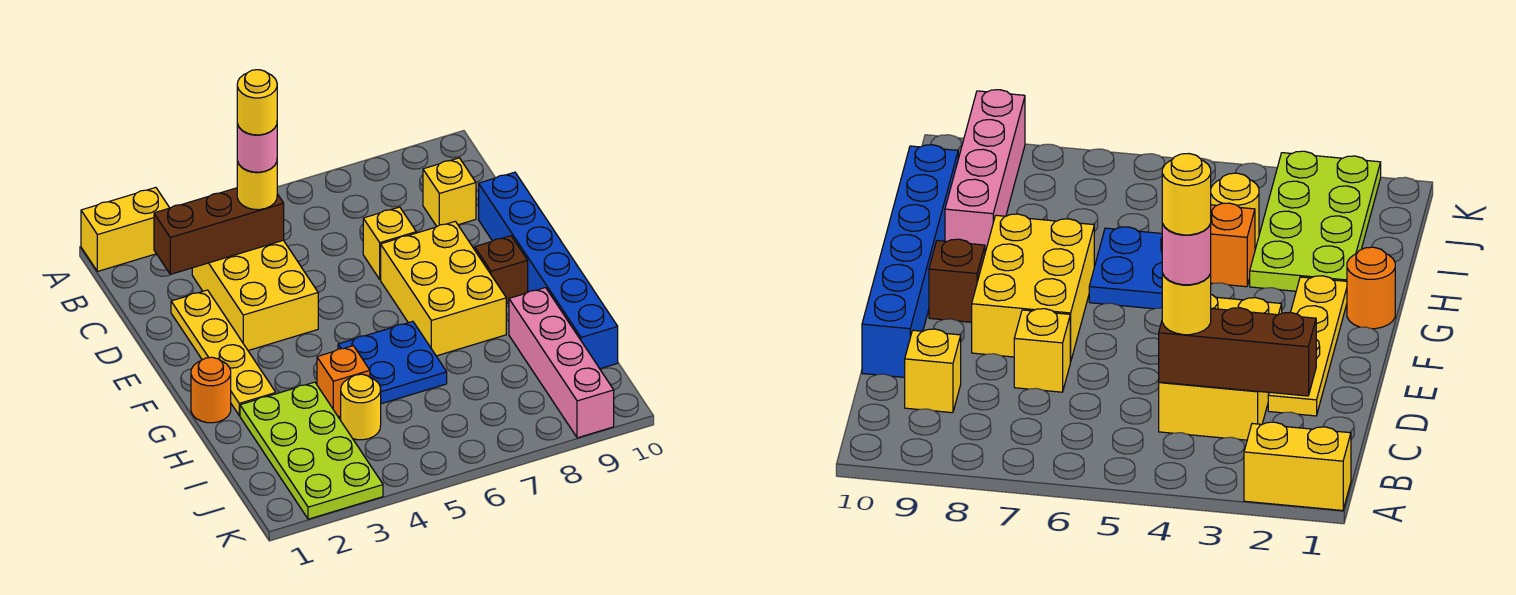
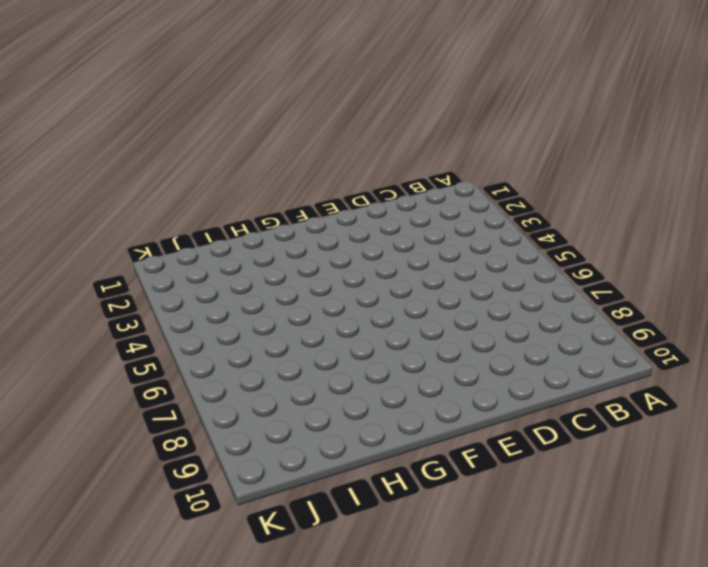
none -> yellow brick A1:A2 level 1
none -> yellow brick C3:E4 level 1
none -> yellow brick C9 level 1

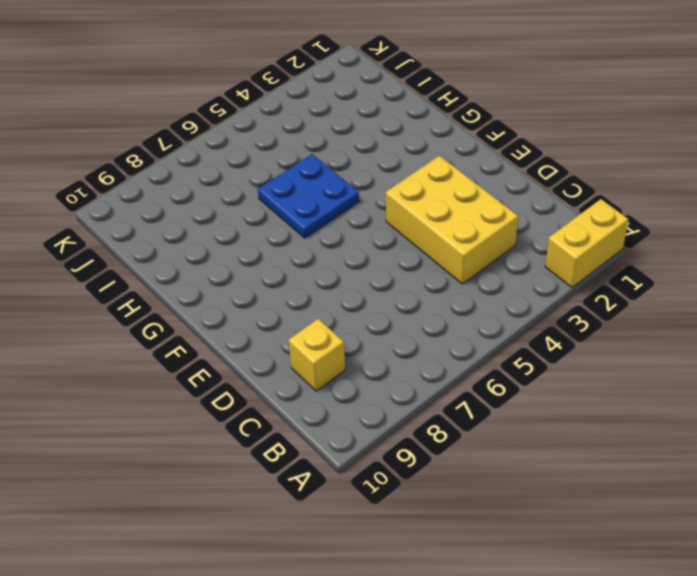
none -> yellow plate D2:G2 level 1
none -> yellow brick D7 level 1
none -> blue brick D10:I10 level 1

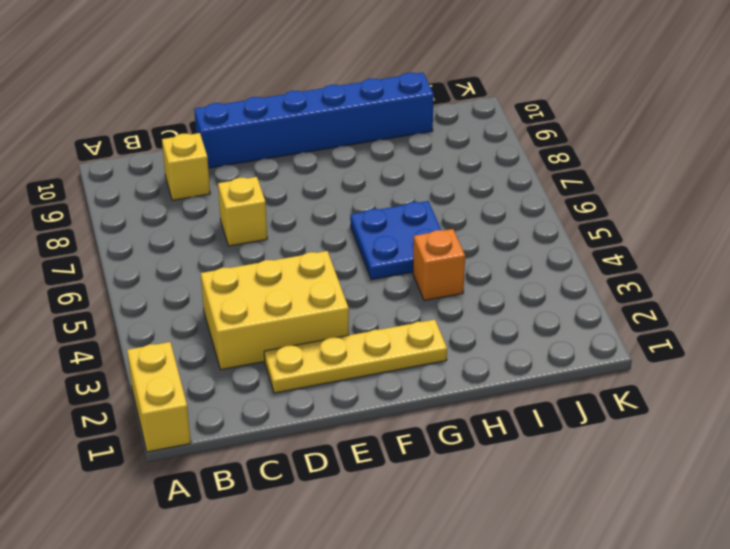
none -> yellow brick E7:G8 level 1
none -> brown brick F9 level 1
none -> orange round brick G1 level 1

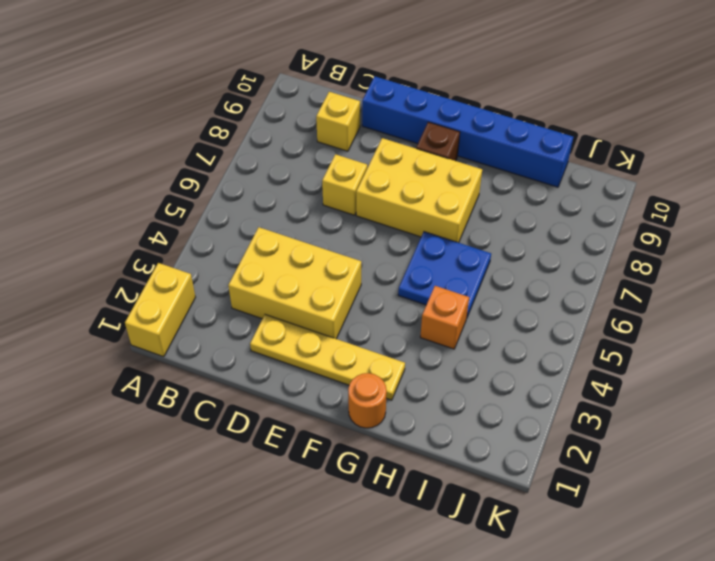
none -> lime plate H2:K3 level 1
none -> pink brick H9:K9 level 1
none -> yellow round brick I4 level 1

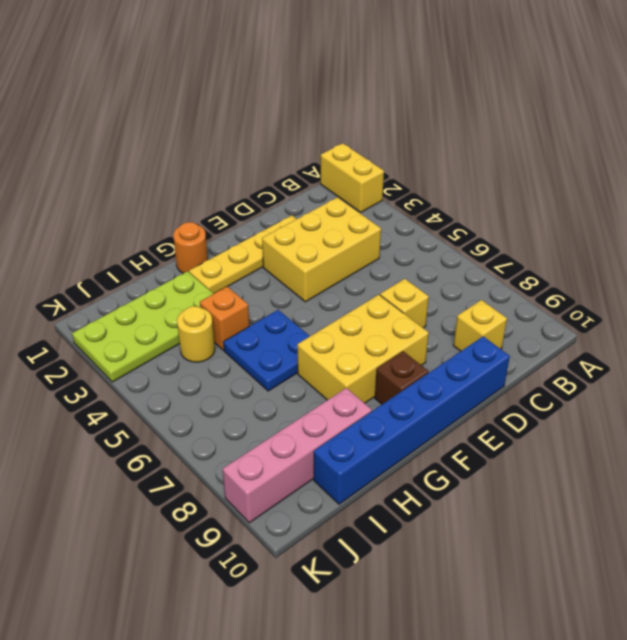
none -> brown brick C2:C4 level 2
none -> yellow round brick C4 level 3
none -> pink round brick C4 level 4

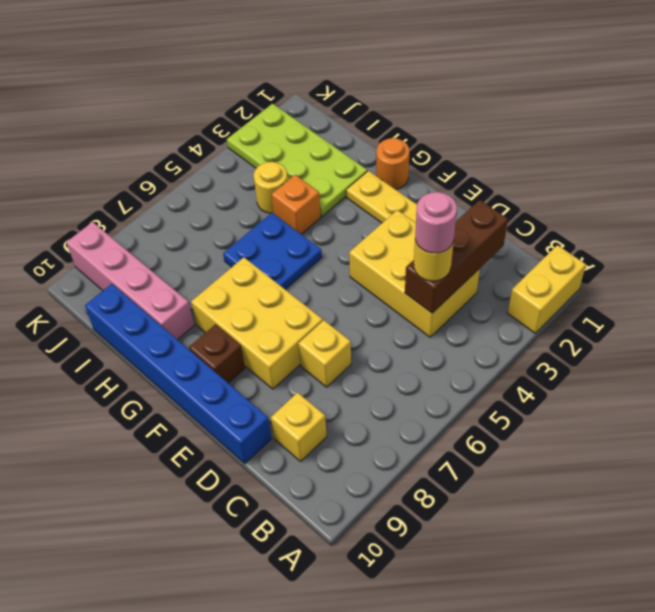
none -> yellow round brick C4 level 5

